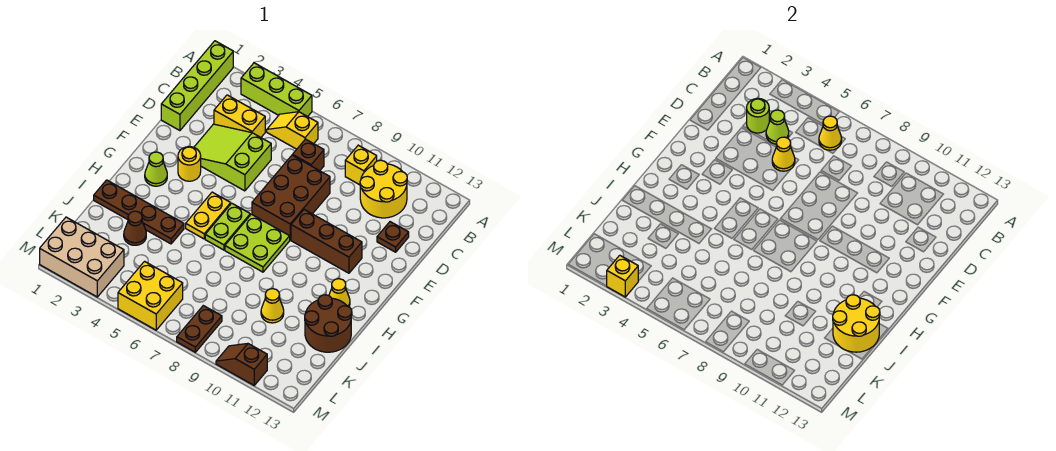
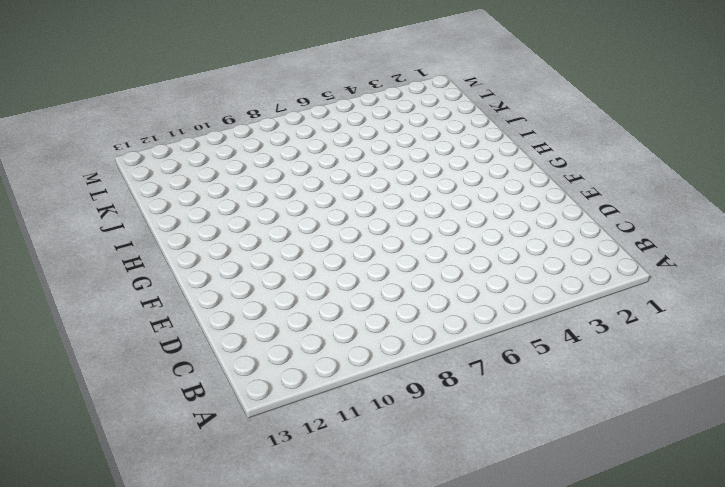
none -> lime brick A1:D1 level 1
none -> lime brick A3:A5 level 1
none -> yellow slope B5:B6 level 1 top 6
none -> yellow brick B9 level 1

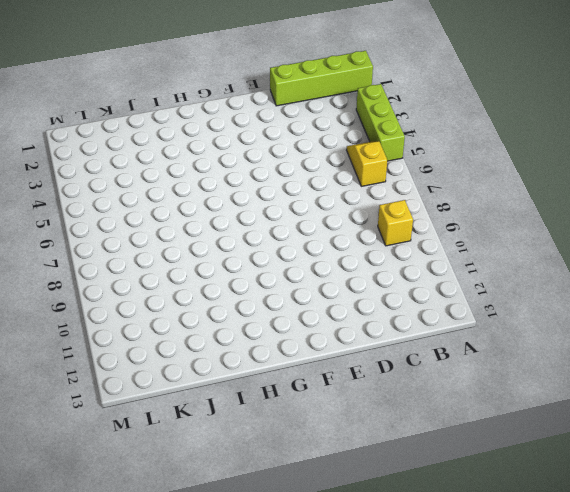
none -> yellow round brick B10:C11 level 1
none -> yellow brick C3:C4 level 1
none -> brown brick C7 level 1
none -> lime slope D3:E5 level 1 top 5

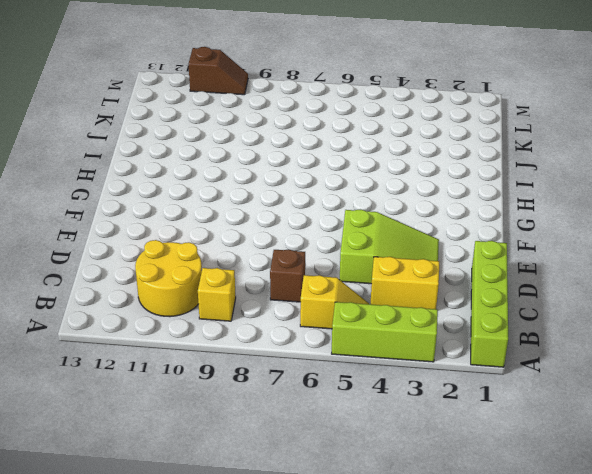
none -> brown brick D7:F8 level 1
none -> brown plate D12 level 1
none -> yellow round brick F3 level 1
none -> brown brick F9:F11 level 1

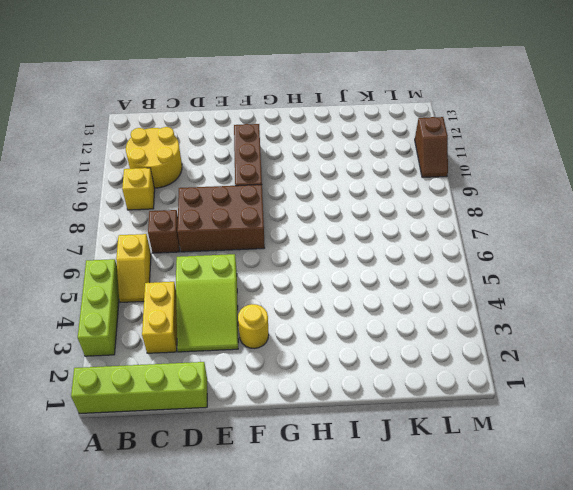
none -> brown plate D12 level 1
none -> lime cone G2 level 1
none -> yellow plate G5:H5 level 1
none -> lime plate G6:H6 level 1

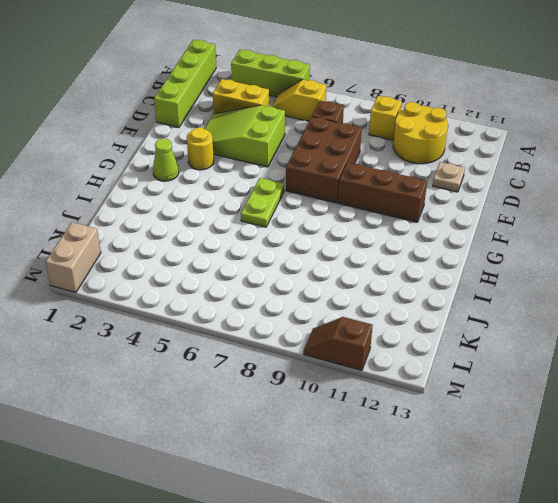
tan plate D12 level 1 -> brown plate D12 level 1
tan brick L1:M1 level 1 -> tan brick L1:M3 level 1
none -> yellow plate G5:H5 level 1
none -> lime plate G7:H8 level 1
none -> yellow cone H12 level 1
none -> brown plate I1:I4 level 1

